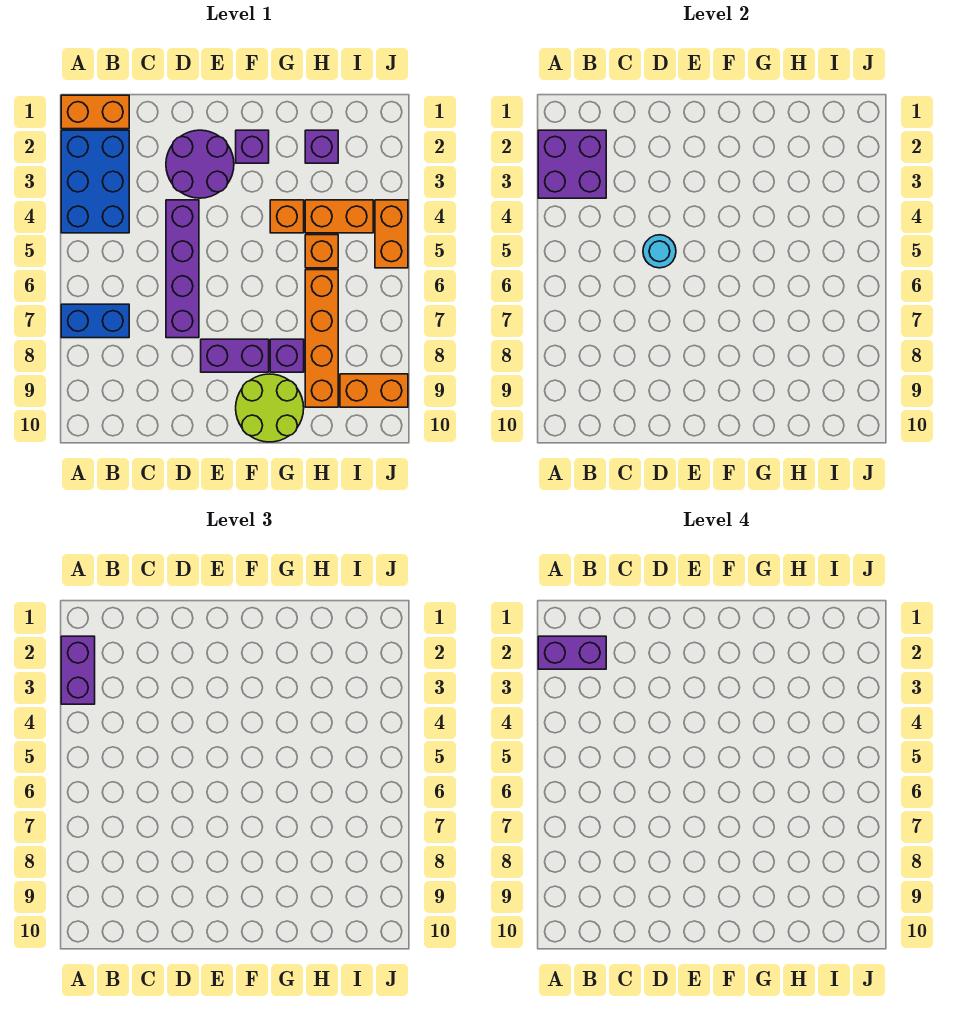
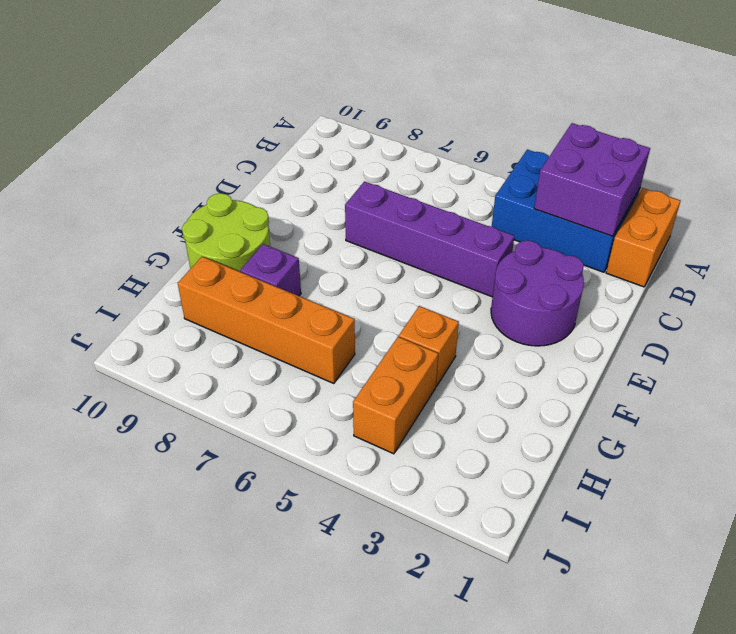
none -> blue brick A7:B7 level 1
none -> purple brick E8:F8 level 1
none -> purple brick F2 level 1

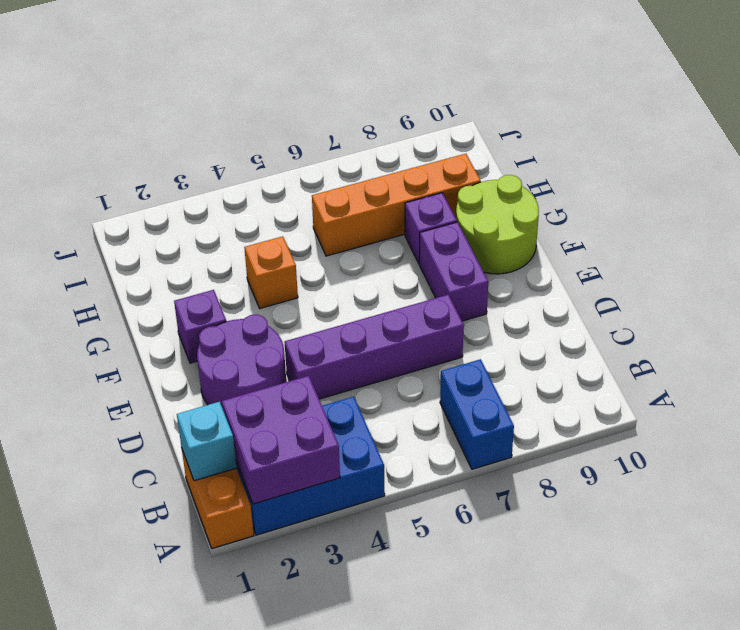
cyan brick B1 level 2 -> none
none -> purple brick H2 level 1
none -> orange brick H4:I4 level 1
none -> orange brick H5 level 1

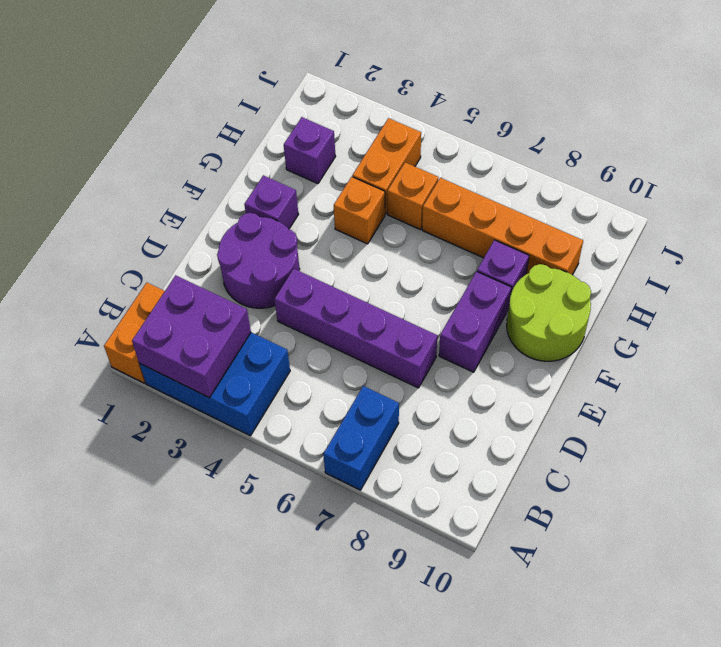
none -> orange brick I9:J9 level 1
none -> orange brick J4:J5 level 1
none -> cyan round brick D5 level 2

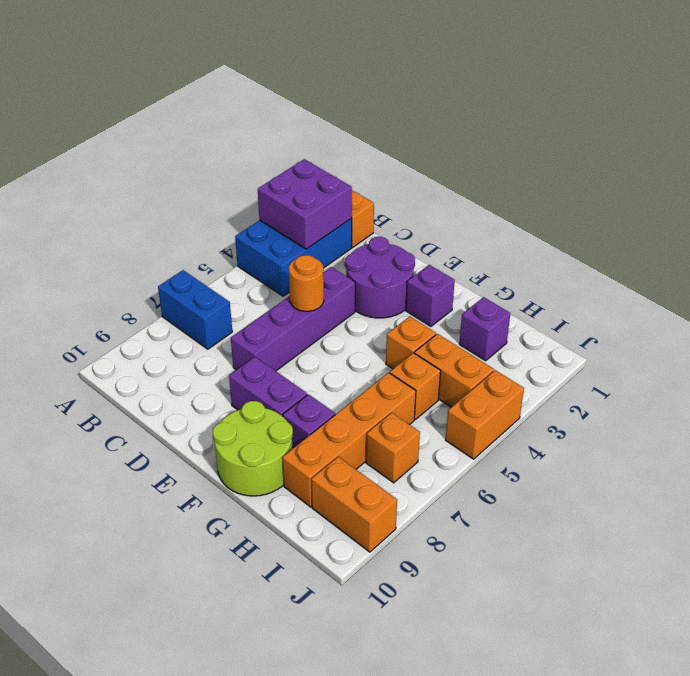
orange round brick D5 level 2 -> cyan round brick D5 level 2
orange brick I7 level 1 -> none
none -> purple brick A2:A3 level 3
none -> purple brick A2:B2 level 4

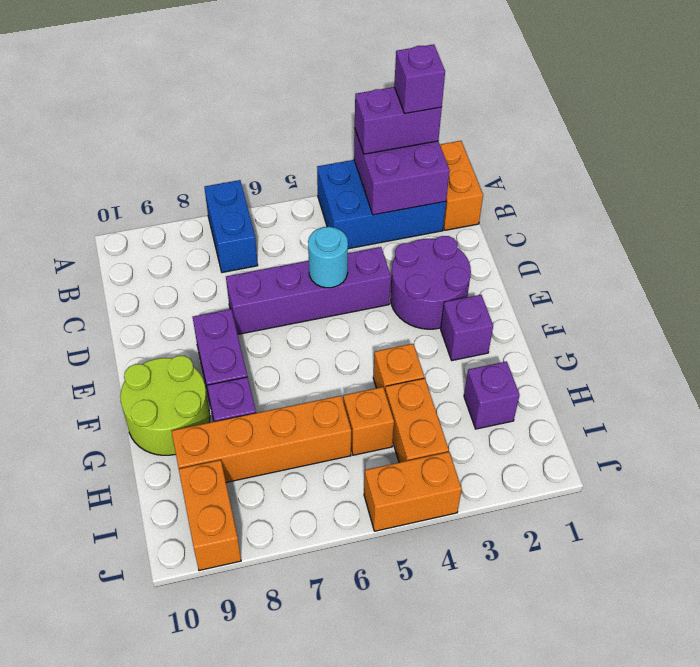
purple brick A2 level 4 -> purple brick A2:B2 level 4

